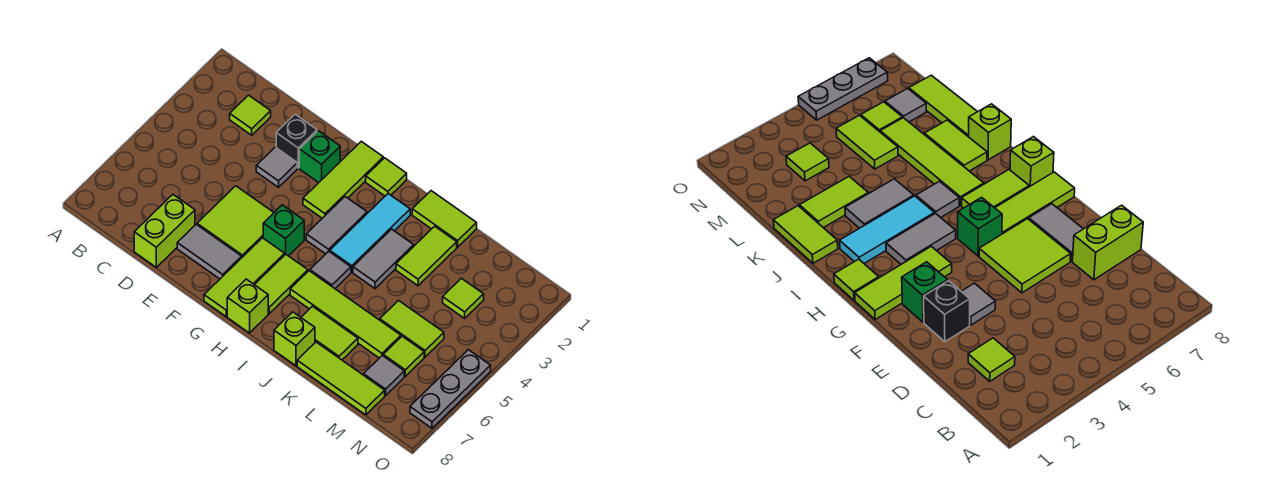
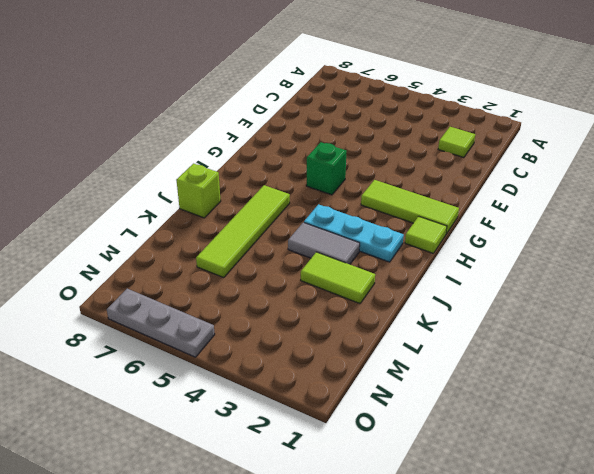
cyan plate I2:I4 level 1 -> cyan tile I2:I4 level 1
none -> lime brick D7:D8 level 1
none -> black brick E2 level 1
none -> grey tile E3 level 1

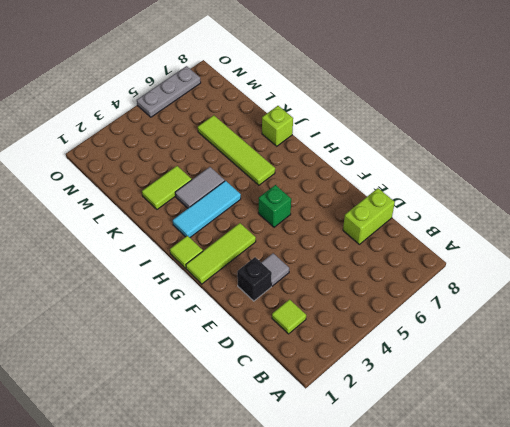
none -> lime tile E5:F6 level 1
none -> grey tile E7:F7 level 1
none -> green brick F2 level 1

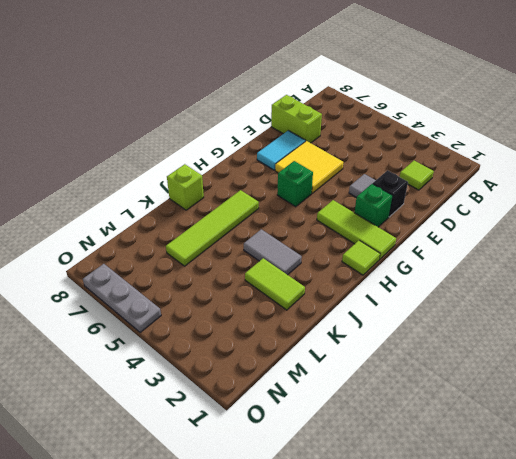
yellow tile E5:F6 level 1 -> lime tile E5:F6 level 1
cyan tile E7:F7 level 1 -> grey tile E7:F7 level 1
none -> lime tile G6:G8 level 1
none -> grey tile H3:H4 level 1
none -> lime tile H6:H7 level 1

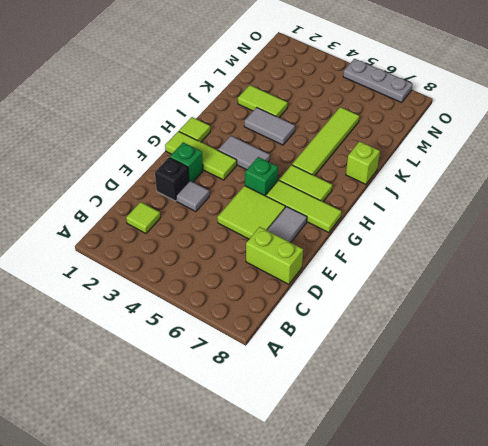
none -> lime brick H8 level 1
none -> cyan tile I2:I4 level 1
none -> grey tile I5 level 1

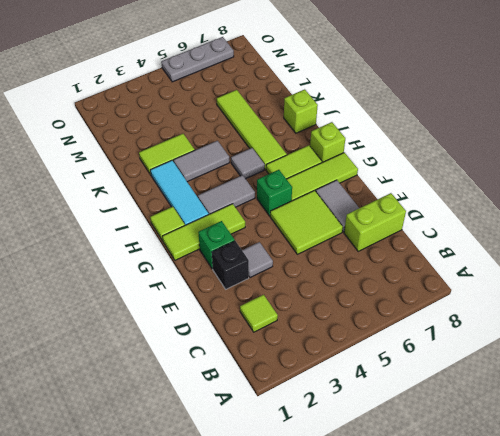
cyan tile H2:J2 level 1 -> cyan tile I2:I4 level 1
none -> lime tile J1:K1 level 1
none -> lime tile J7:K7 level 1
none -> lime tile K8:M8 level 1

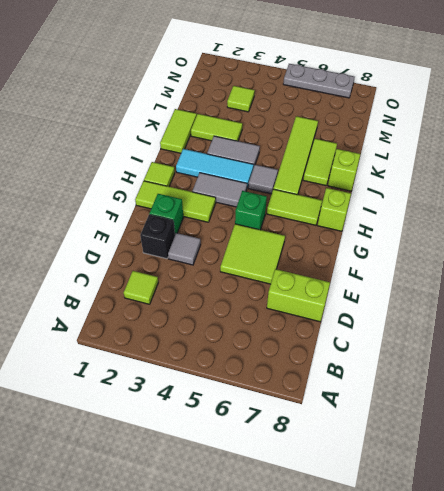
none -> grey tile E7:F7 level 1
none -> lime tile G6:G8 level 1
none -> lime tile K8:M8 level 1

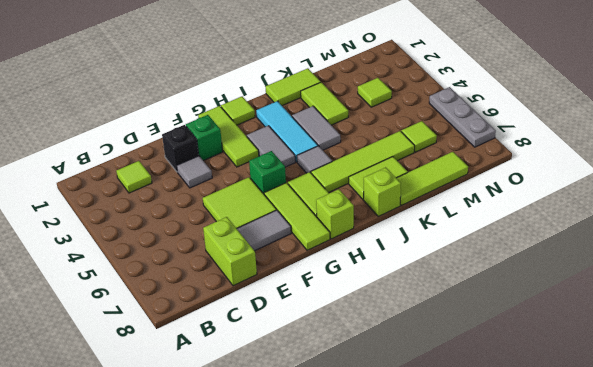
none -> lime tile L5:M5 level 1
none -> grey tile M7 level 1

